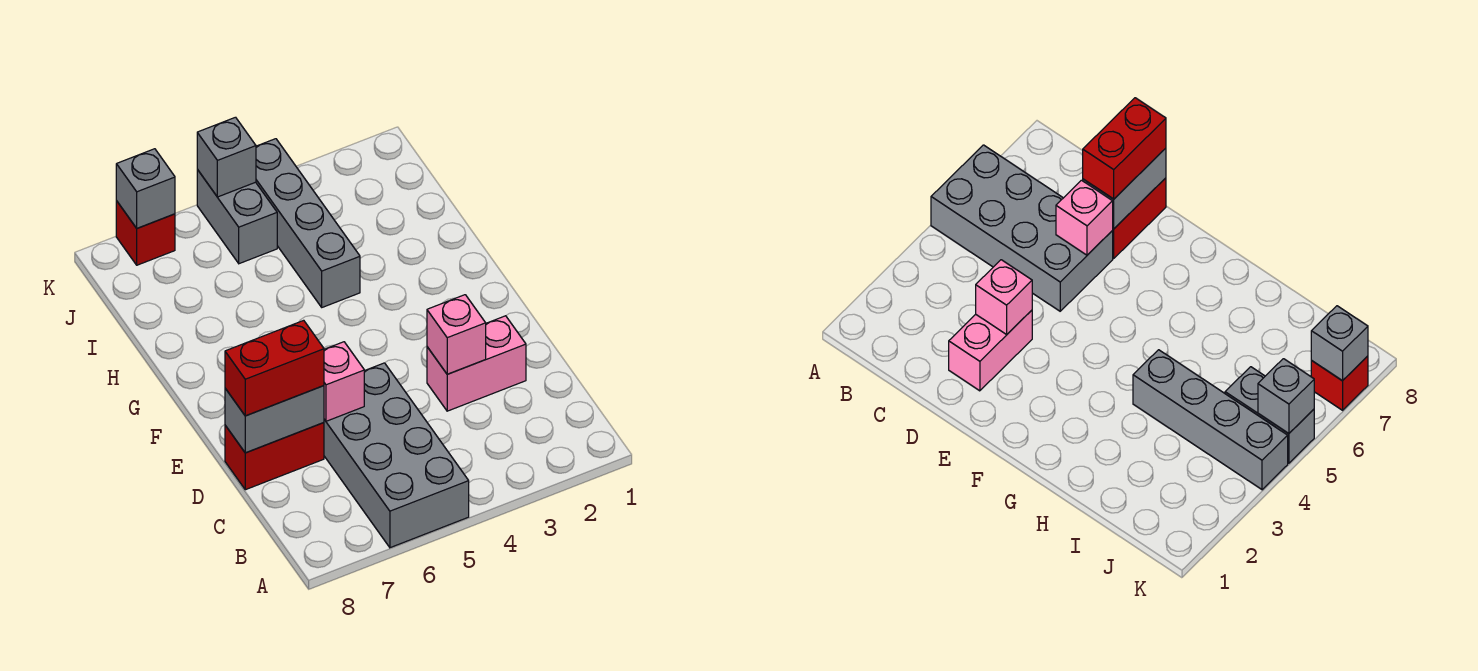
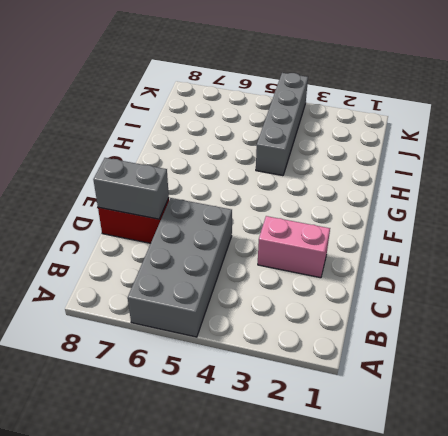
none -> grey brick J5:K5 level 1
none -> red brick K7 level 1
none -> pink brick D3 level 2

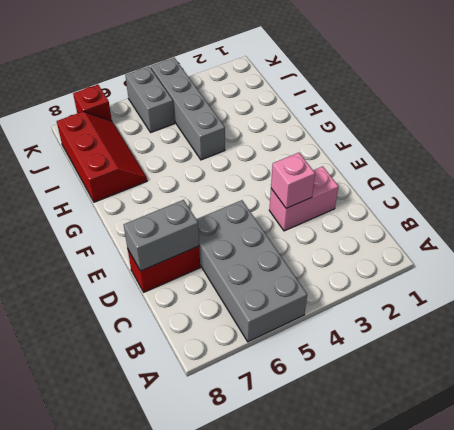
red slope H7:J8 level 1 top 8 -> none
none -> pink brick D6 level 2
none -> grey brick K5 level 2
none -> grey brick K7 level 2

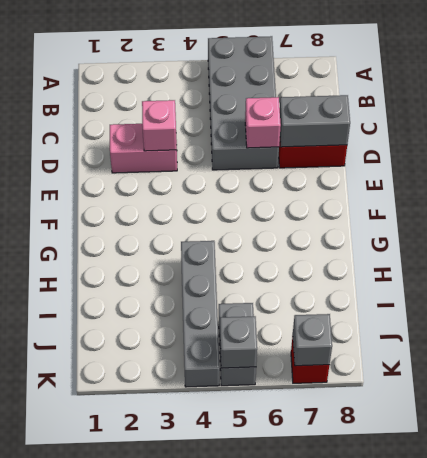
none -> red brick D7:D8 level 3

